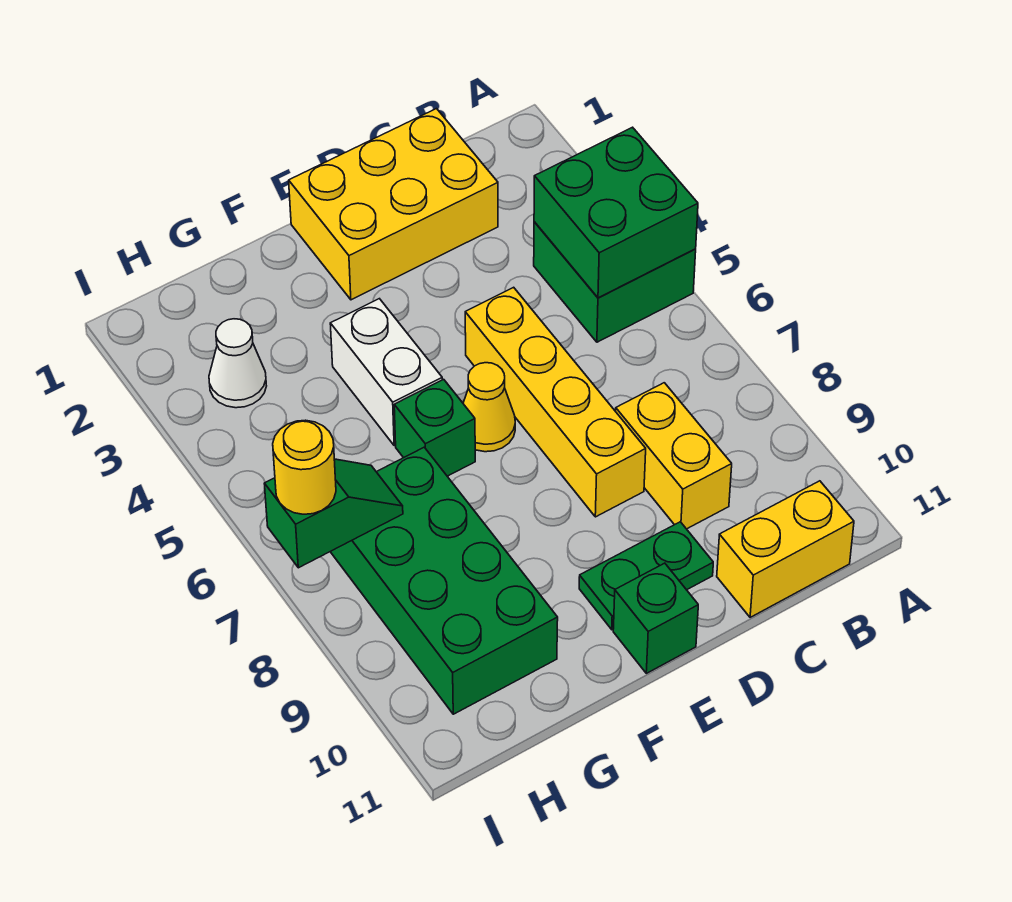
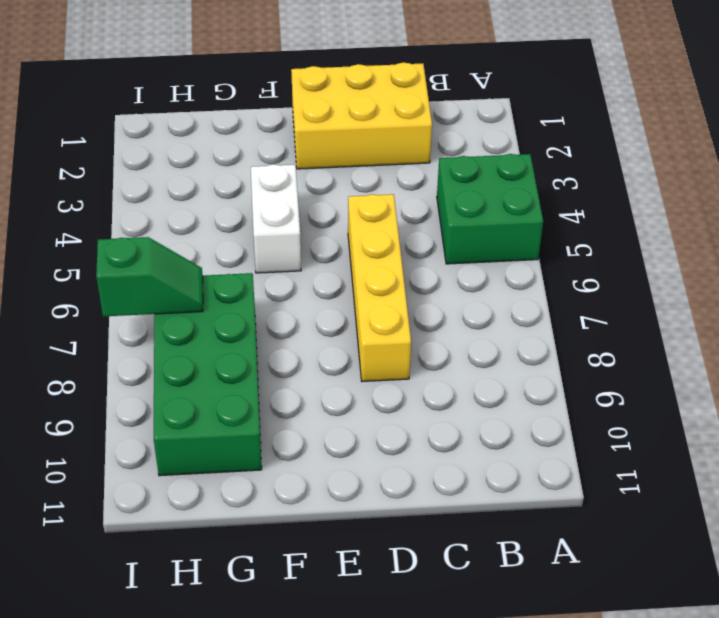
none -> yellow brick B11:C11 level 1
none -> yellow brick C8:C9 level 1
none -> green plate D10:E10 level 1

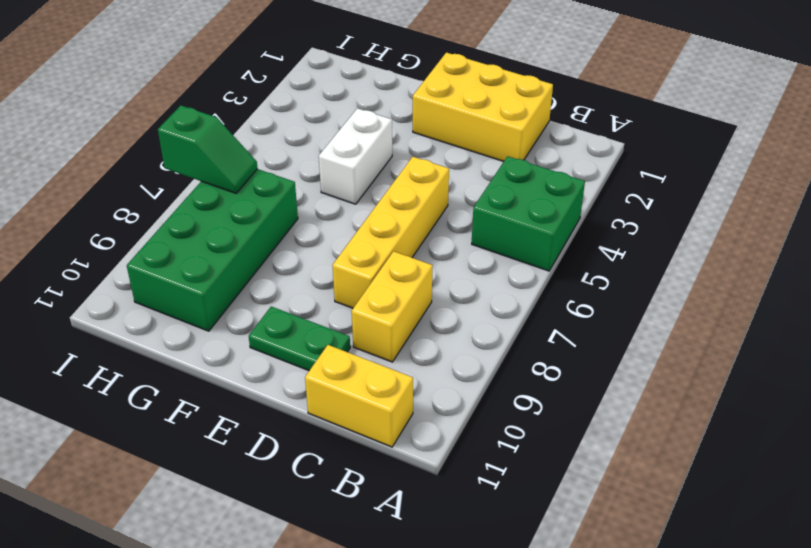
none -> yellow cone E6 level 1
none -> green brick E11 level 1
none -> green brick F6 level 1

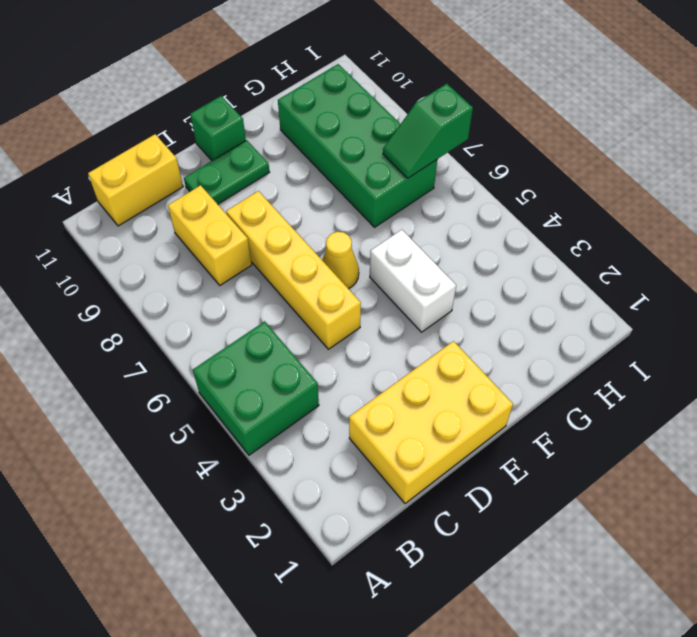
none -> green brick F6 level 1
none -> white cone H3 level 1
none -> green brick A4:B5 level 2

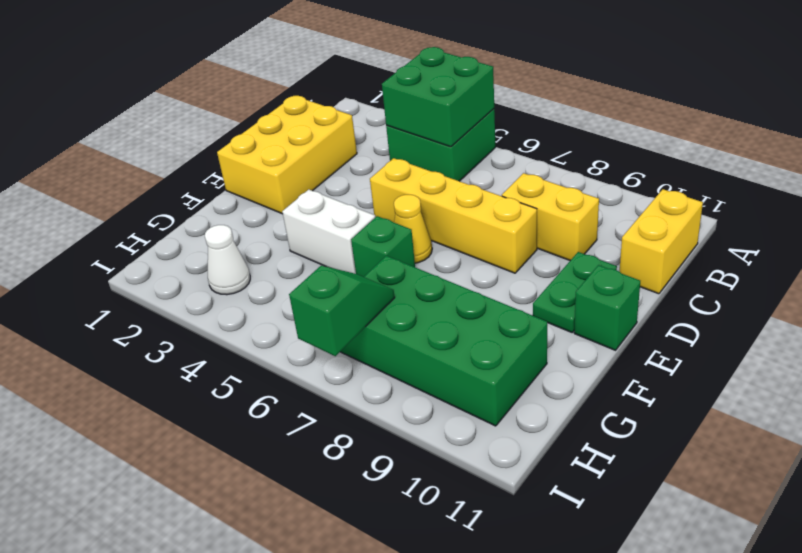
none -> yellow round brick I7 level 3

